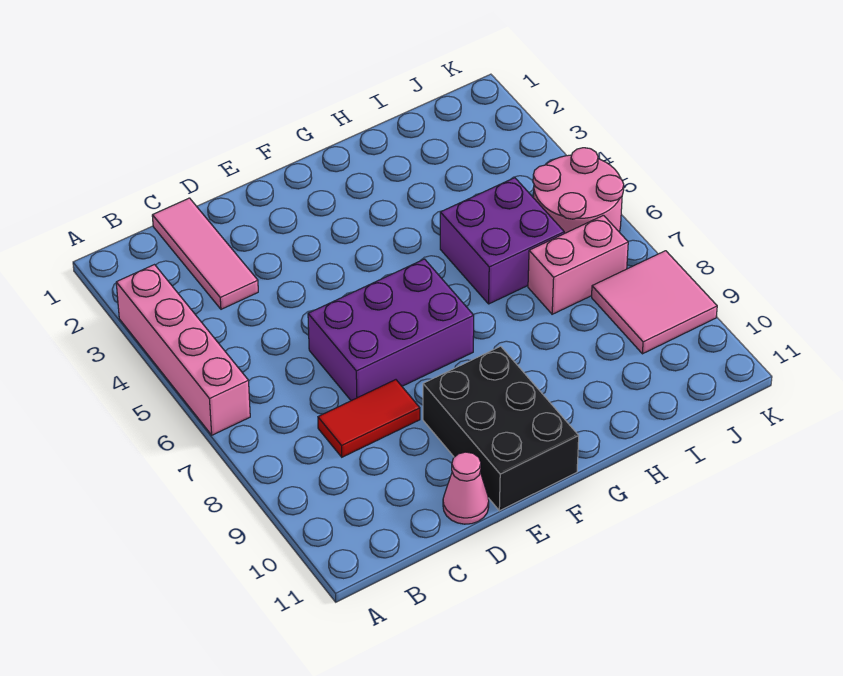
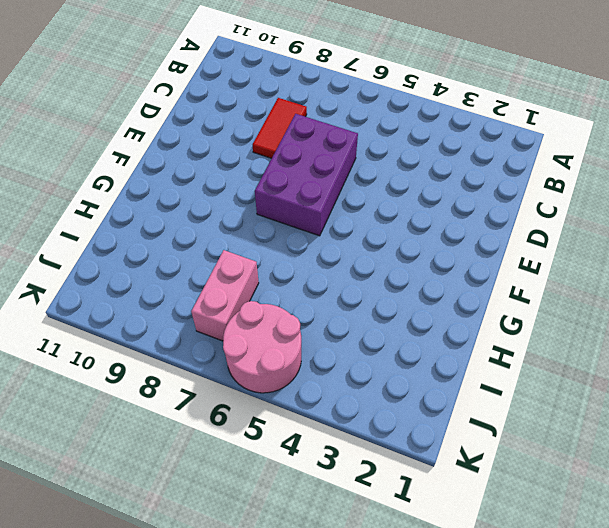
none -> pink brick A3:A6 level 1
none -> pink tile C1:C3 level 1

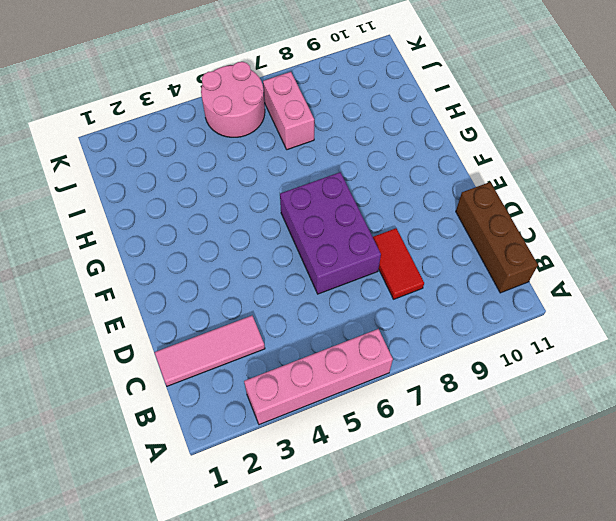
brown brick B11:D11 level 1 -> pink cone D11 level 1
none -> black brick E9:F11 level 1
none -> purple brick H5:I6 level 1

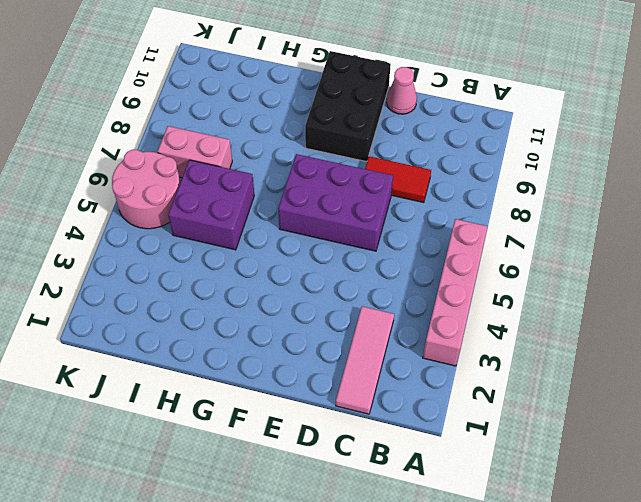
none -> pink tile J8:K9 level 1

